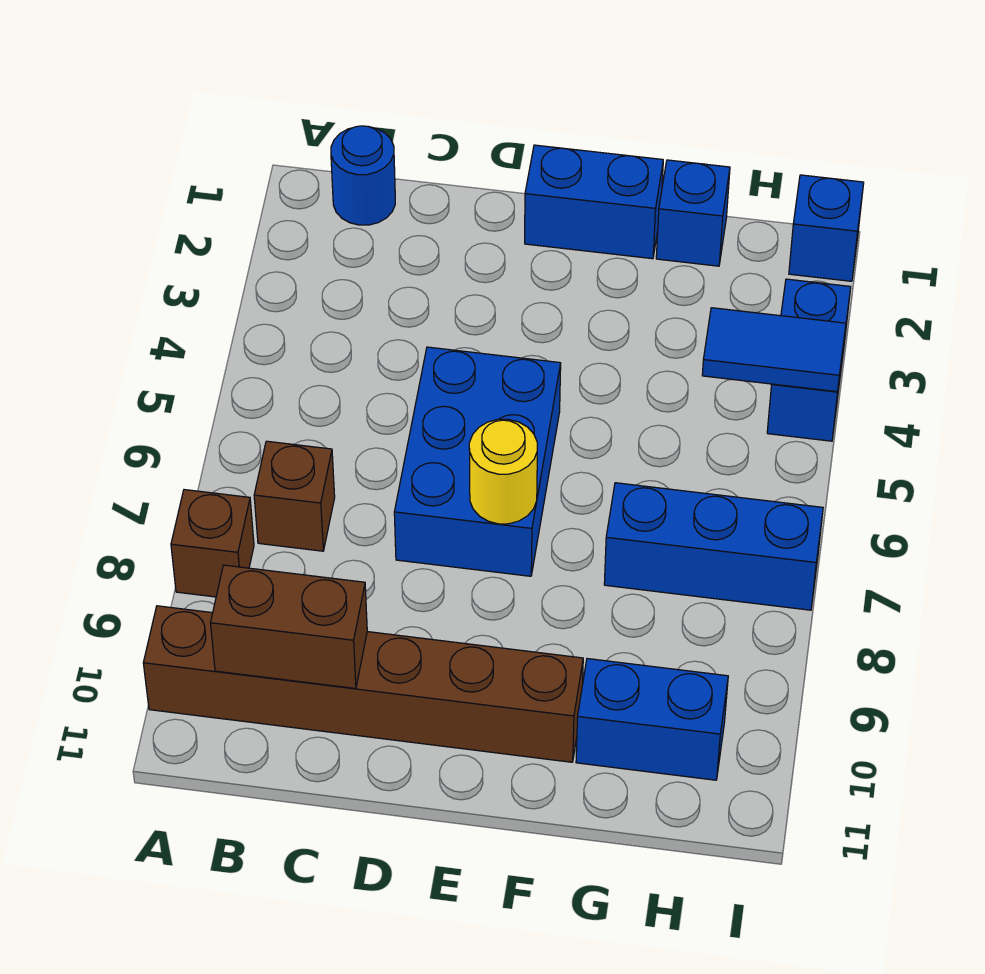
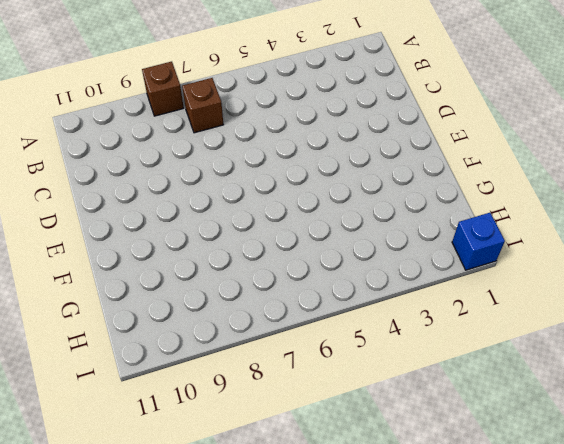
none -> brown brick A10:F10 level 1
none -> blue round brick B1 level 1
none -> blue brick D5:E7 level 1

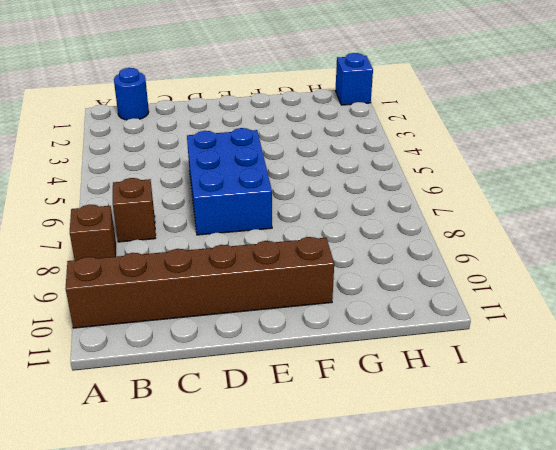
none -> blue brick E1:F1 level 1
none -> blue brick G1 level 1
none -> blue brick G7:I7 level 1

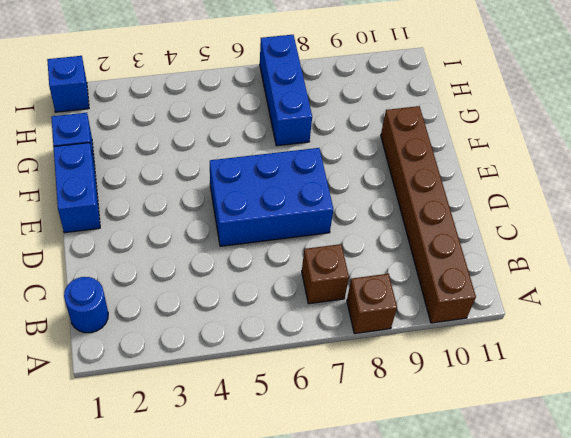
none -> blue brick G10:H10 level 1
none -> blue brick I3:I4 level 1
none -> brown brick B10:C10 level 2

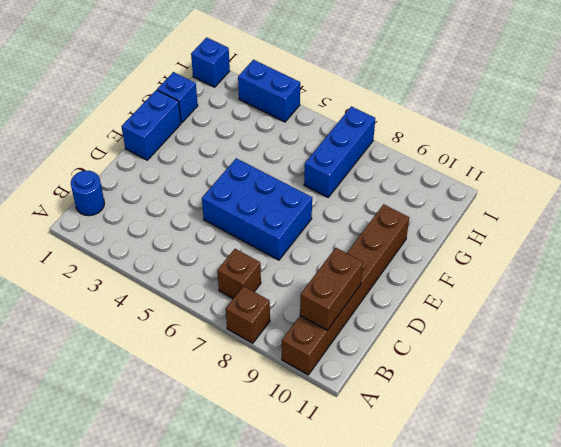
none -> blue brick G10:H10 level 1
none -> yellow round brick E7 level 2
none -> blue tile H4:I4 level 2

